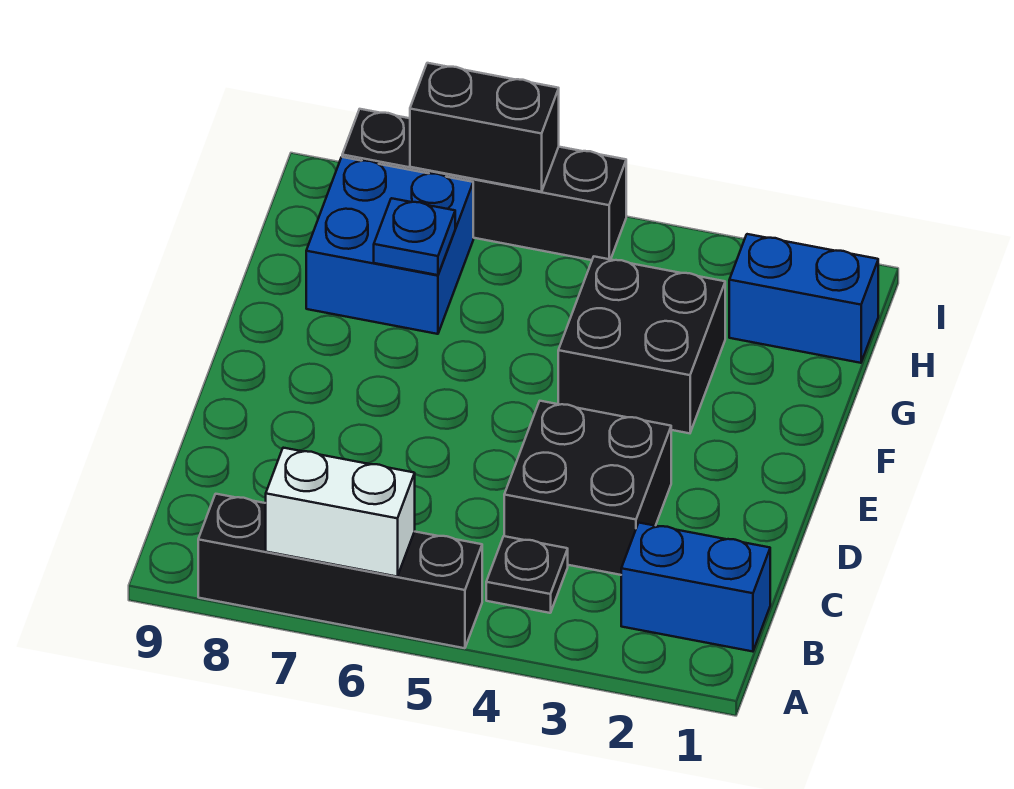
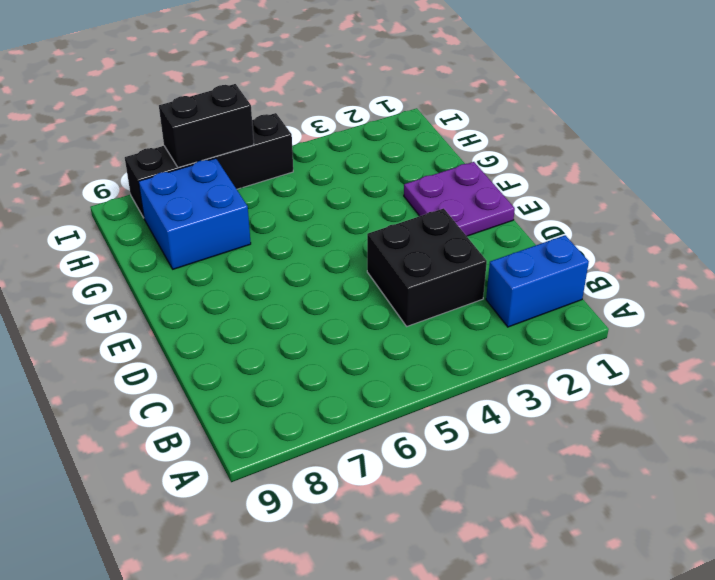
purple plate E1:F2 level 1 -> none
none -> black brick A5:A8 level 1
none -> black plate B4 level 1

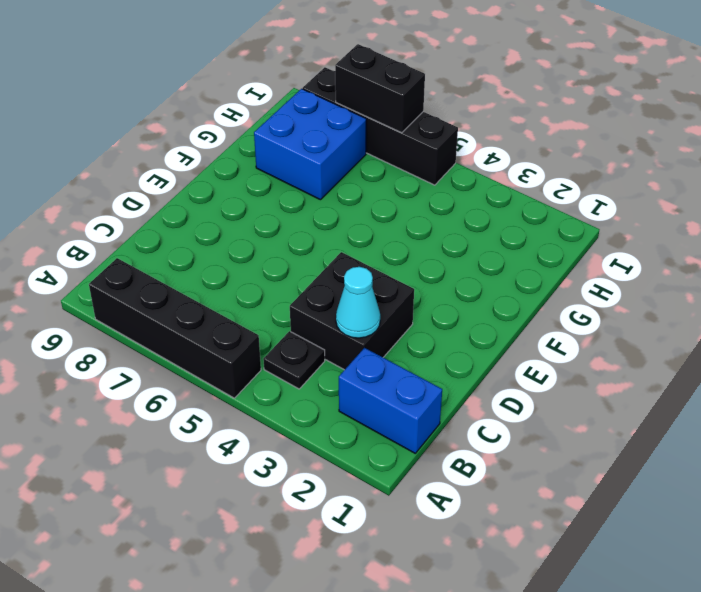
cyan cone C3 level 2 -> none
none -> black brick F3:G4 level 1
none -> blue brick H1:H2 level 1

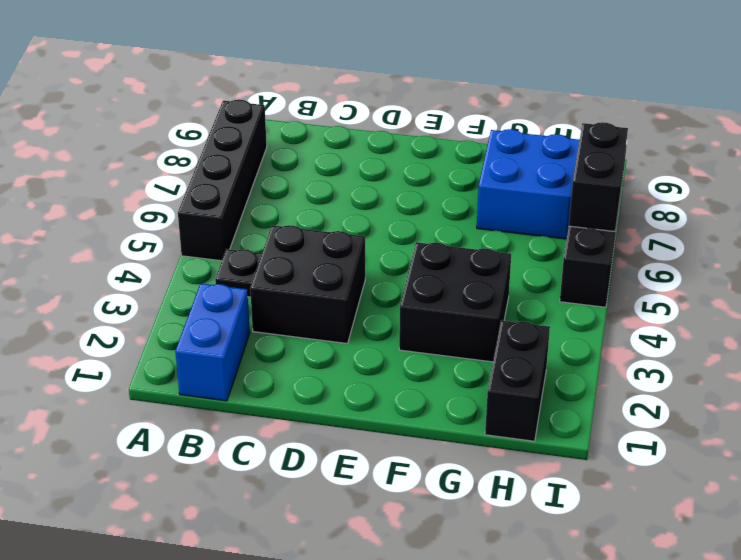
black brick H1:H2 level 1 -> blue brick H1:H2 level 1
none -> white brick A6:A7 level 2
none -> blue plate G7 level 2

